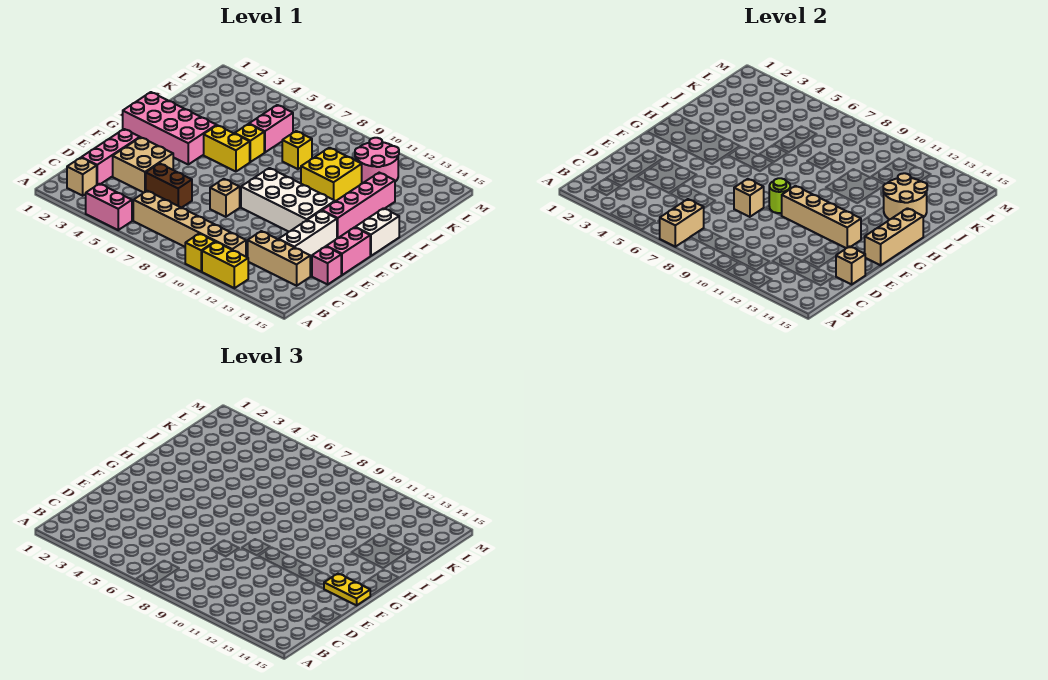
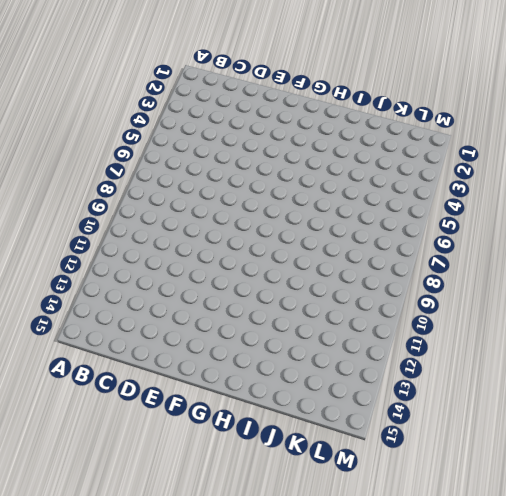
none -> pink brick A4:A5 level 1
none -> yellow brick A10 level 1
none -> yellow brick A11:A12 level 1
none -> tan brick B2 level 1

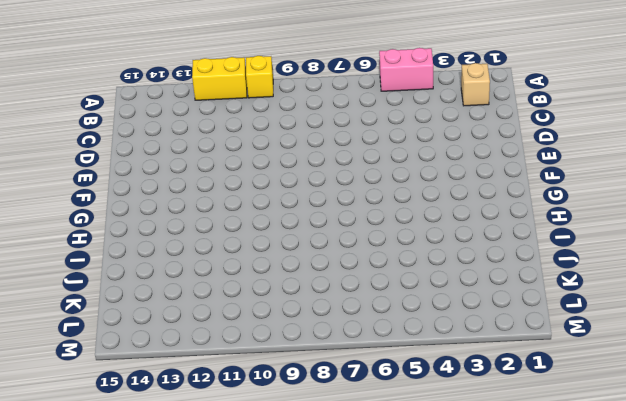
none -> tan brick B6:B11 level 1
none -> pink brick C2:E2 level 1
none -> tan brick C12:C14 level 1
none -> tan brick D3:E4 level 1

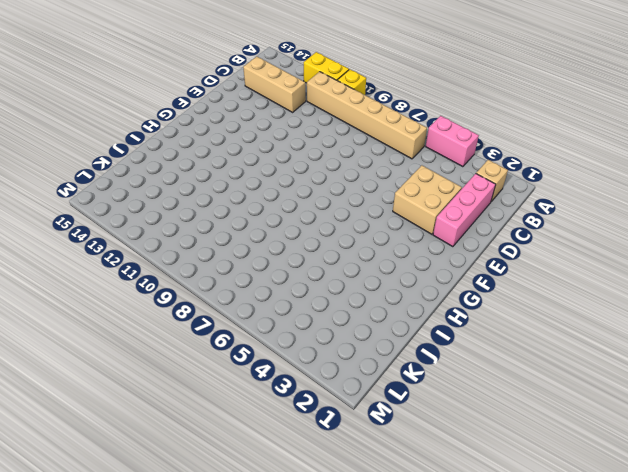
none -> brown brick D5:D6 level 1
none -> white brick D13:F13 level 1
none -> pink brick D15 level 1
none -> tan brick E8 level 1

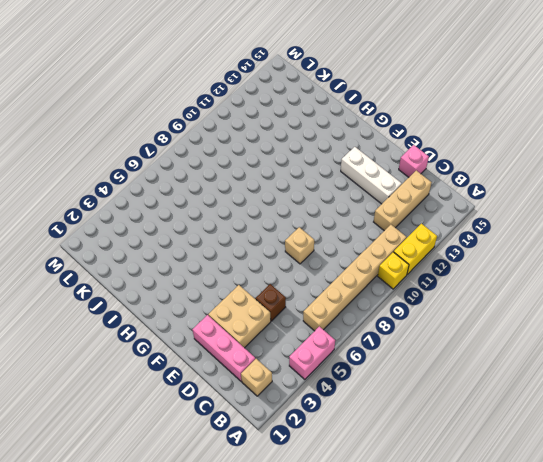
brown brick D5 level 1 -> brown brick D5:D6 level 1
none -> pink brick E15:F15 level 1
none -> white brick F9:G12 level 1
none -> pink brick G1:H4 level 1
none -> pink brick G13:J13 level 1

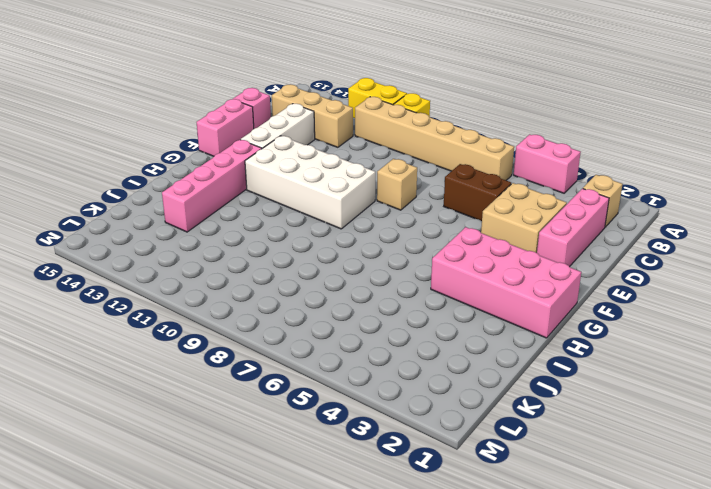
none -> white brick G15:H15 level 1
none -> yellow brick H5:H6 level 1
none -> yellow brick I6 level 1
none -> yellow brick I10:J11 level 1

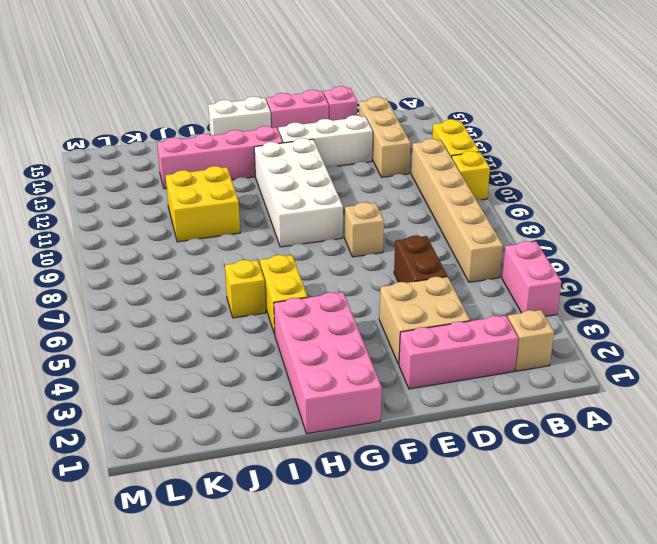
none -> pink brick J6:K6 level 1
none -> yellow brick J8 level 1
none -> pink round brick K11:L12 level 1
none -> tan brick A7:B7 level 2

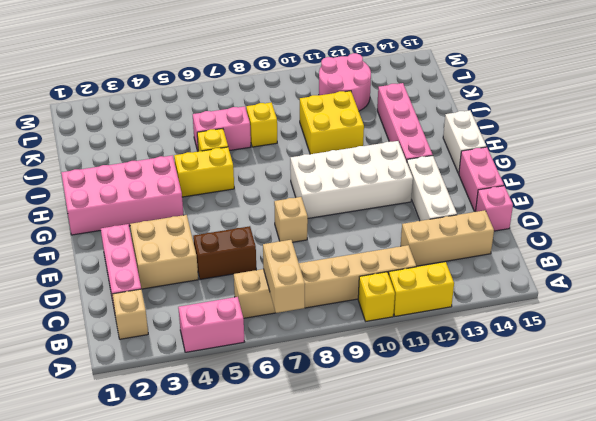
pink brick J6:J7 level 1 -> pink brick J6:K6 level 1
none -> tan brick D15 level 2
none -> tan brick E8 level 2
none -> lime round brick F9 level 2
none -> tan brick F10:F13 level 2

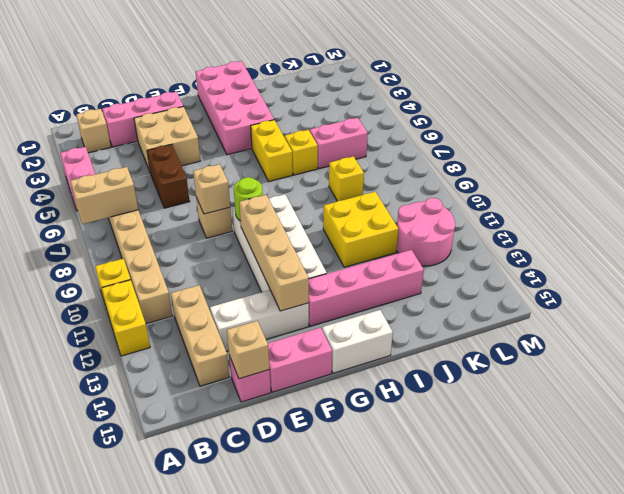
none -> tan brick F15:H15 level 2
none -> tan round brick I13:J14 level 2
none -> yellow plate F14:F15 level 3

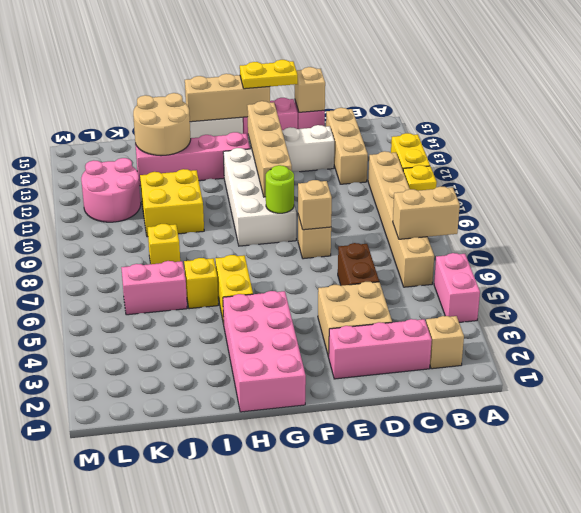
yellow plate E15:F15 level 3 -> yellow plate F14:F15 level 3

